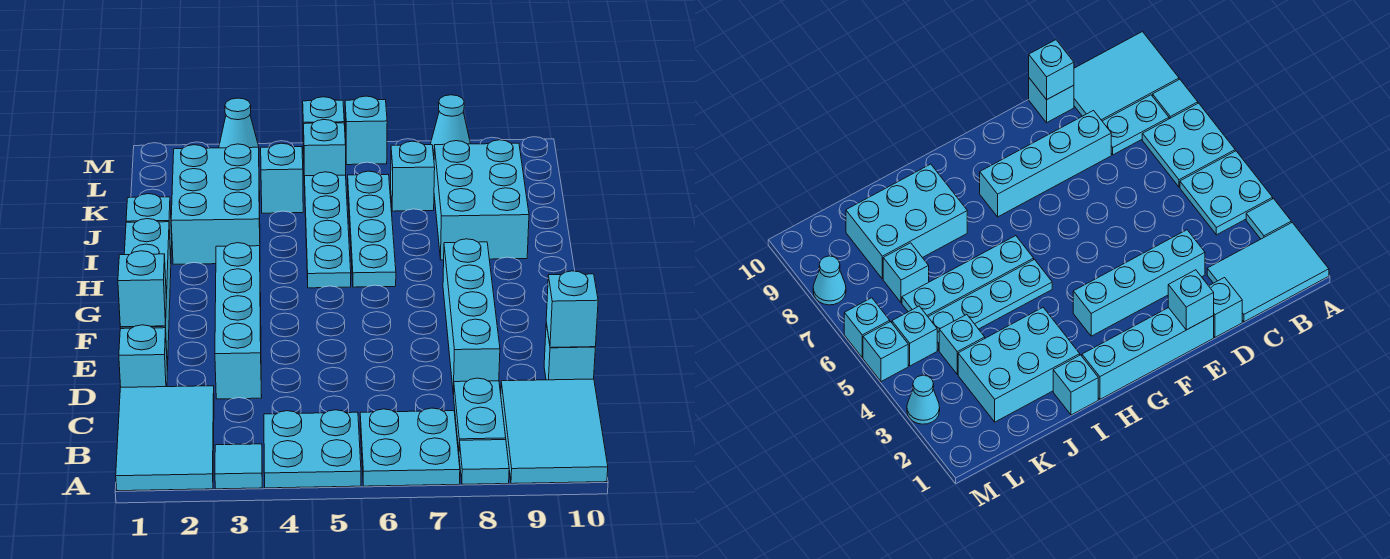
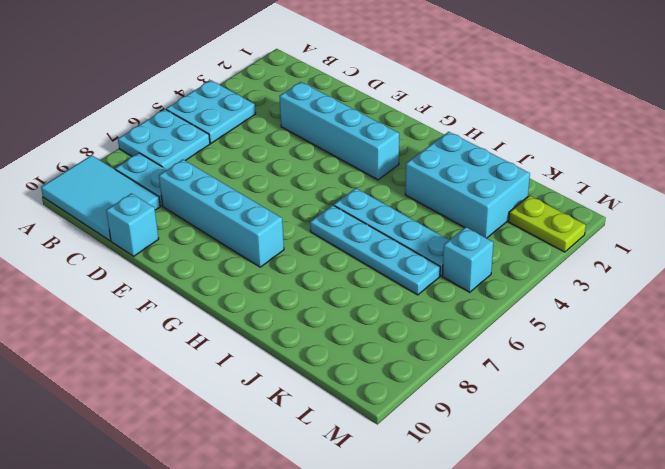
lime plate L2:M2 level 1 -> none
none -> cyan tile A1:C2 level 1
none -> cyan tile A3 level 1
none -> cyan tile A8 level 1

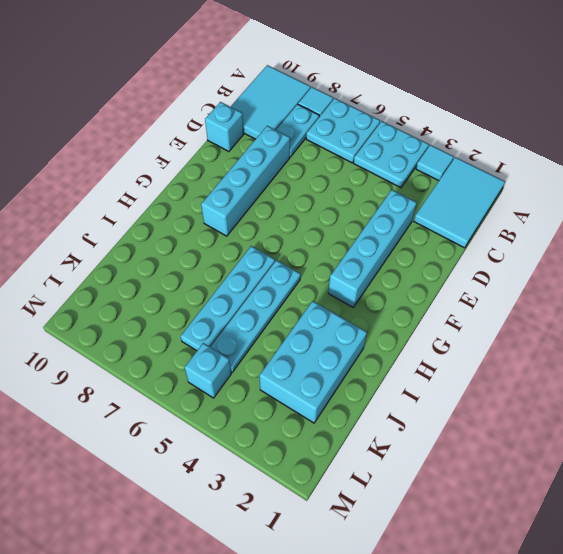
none -> cyan brick D1 level 1
none -> cyan brick E1:H1 level 1
none -> cyan brick I1 level 1

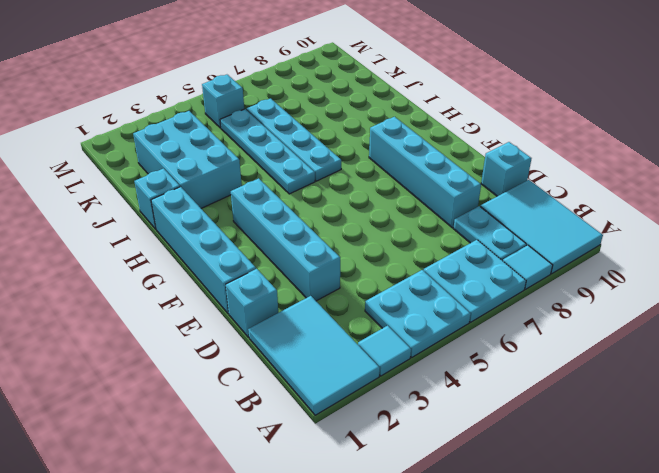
none -> cyan brick I8:K9 level 1
none -> cyan brick K4 level 1
none -> cyan brick K7 level 1

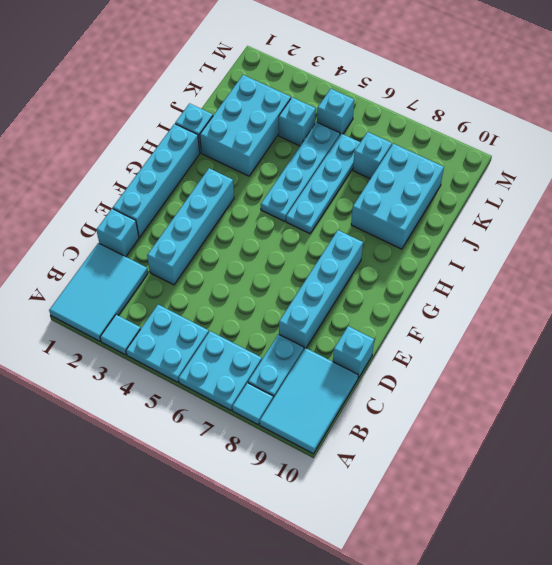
none -> cyan cone M3 level 1
none -> cyan brick M5 level 1
none -> cyan brick M6 level 1

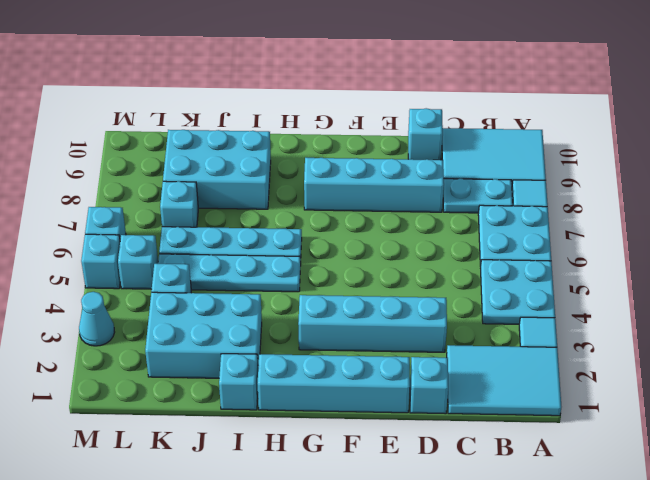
none -> cyan cone M8 level 1
none -> cyan brick D10 level 2
none -> cyan brick E1 level 2

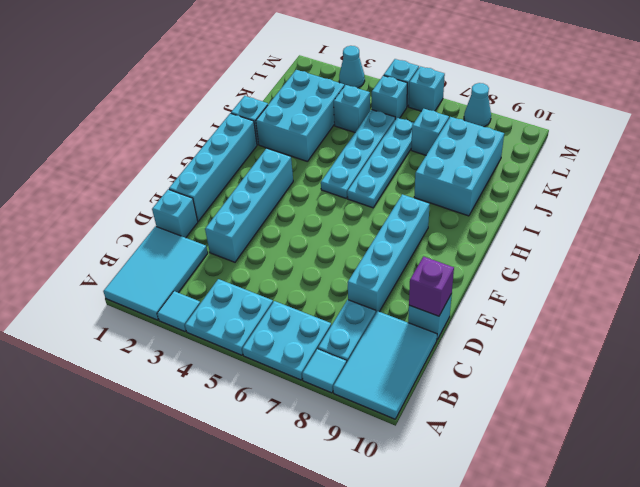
purple brick D10 level 2 -> cyan brick D10 level 2
none -> cyan brick E1 level 2

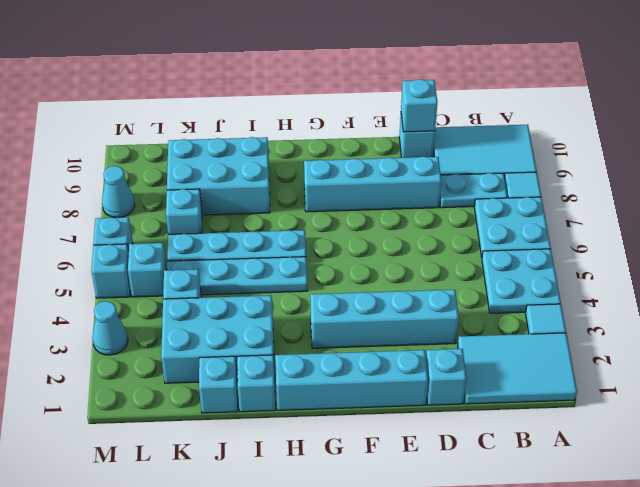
cyan brick J1 level 1 -> cyan brick E1 level 2

